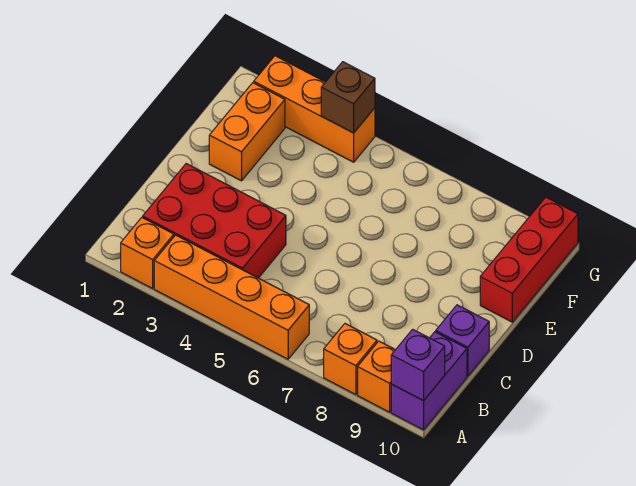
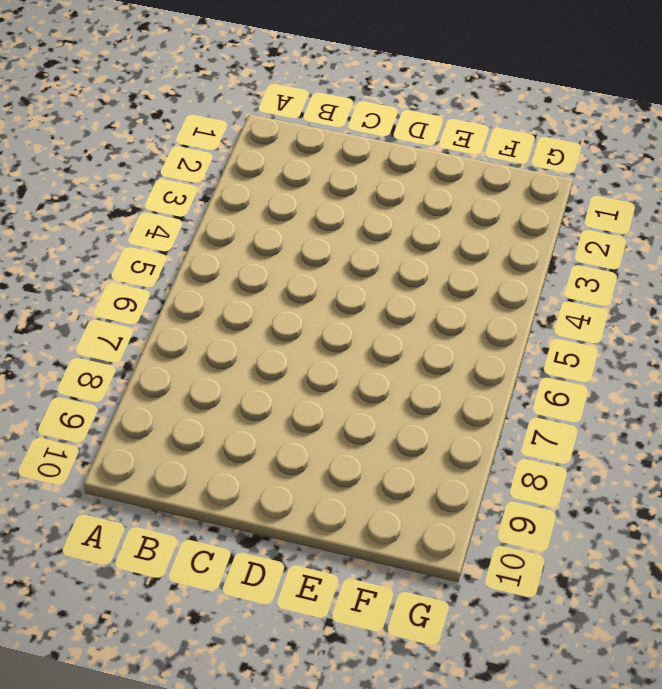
none -> orange brick A2 level 1
none -> orange brick A3:A6 level 1
none -> orange brick A8 level 1

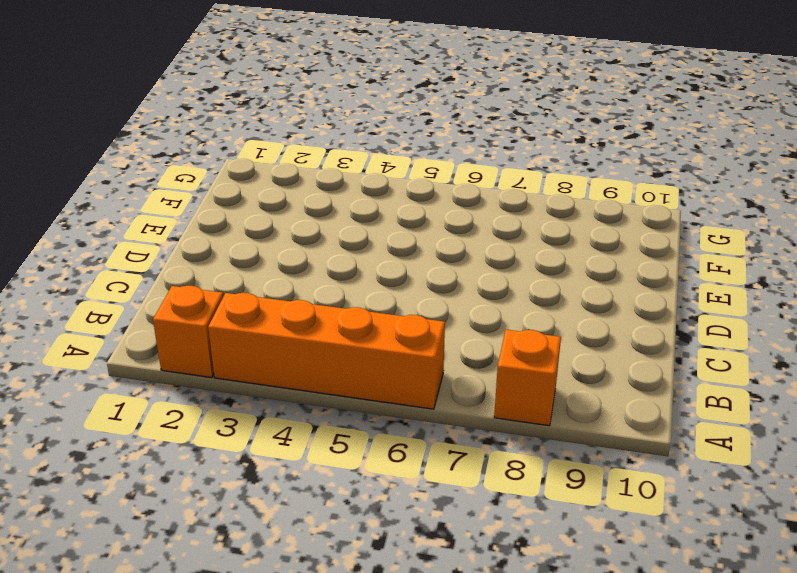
none -> orange brick A9 level 1
none -> purple brick A10:B10 level 1
none -> red brick B2:C4 level 1

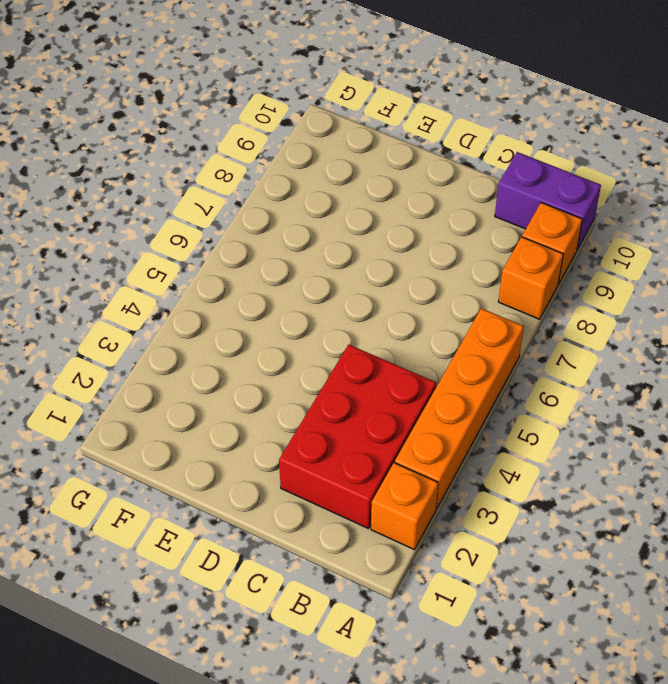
none -> purple brick C10 level 1
none -> orange brick E2:F2 level 1
none -> red brick E10:G10 level 1

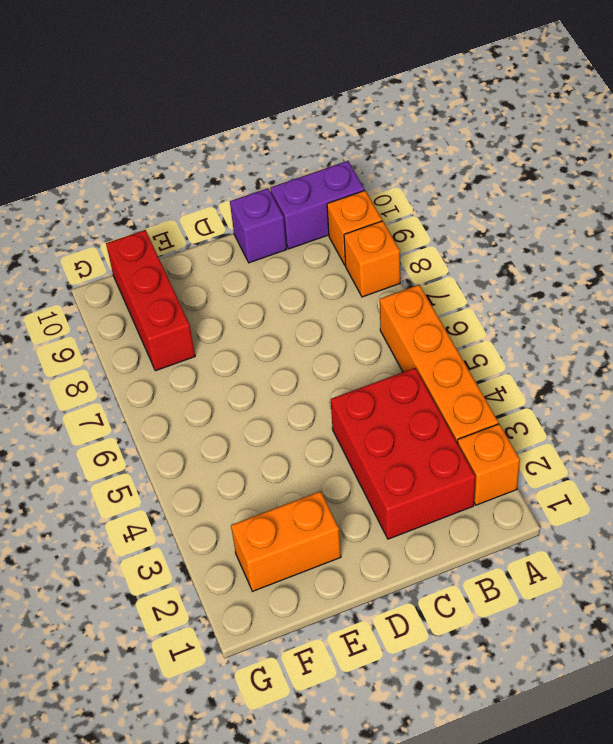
red brick F8:F10 level 1 -> red brick E10:G10 level 1
none -> orange brick G2:G4 level 1
none -> purple brick A10 level 2
none -> brown brick G4 level 2

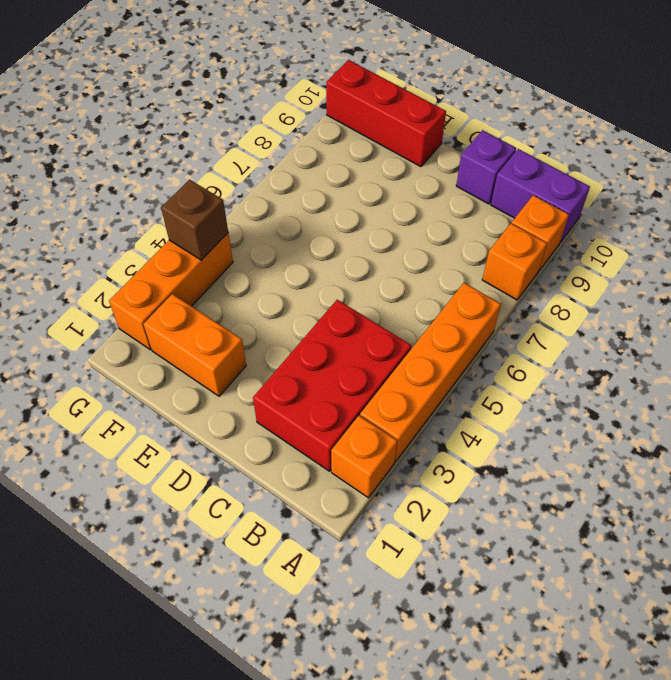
none -> purple brick A10 level 2

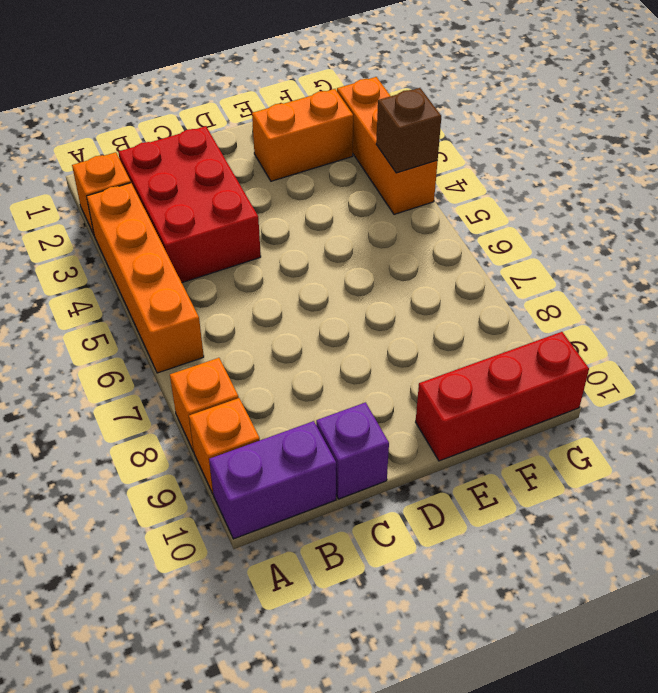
none -> purple brick A10 level 2

